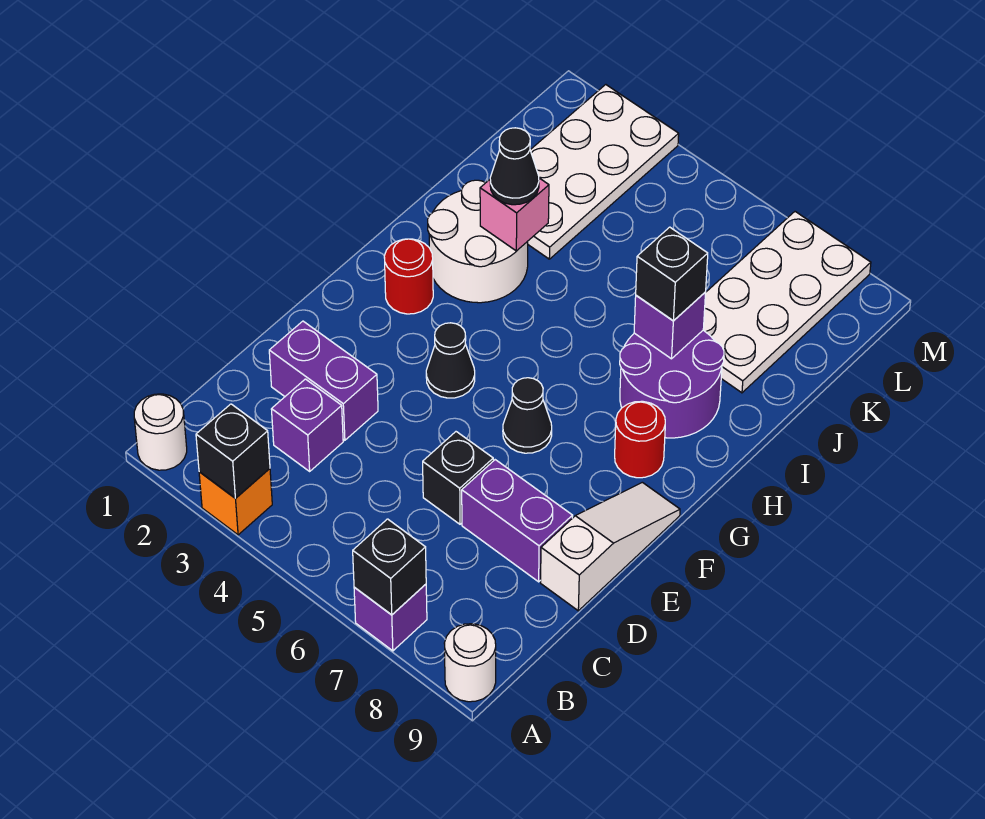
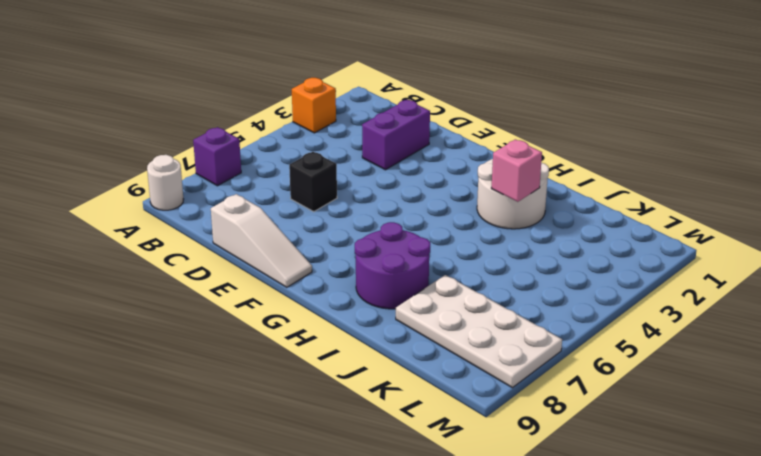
none -> white round brick A1 level 1
none -> purple brick C3 level 1
none -> purple brick D7:D8 level 1

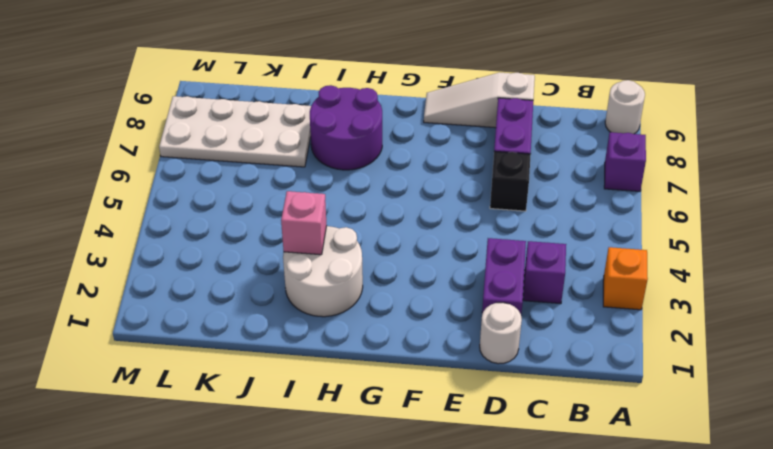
white round brick D1 level 1 -> white round brick A1 level 1
none -> black cone F4 level 1
none -> black cone F6 level 1
none -> red round brick G2 level 1

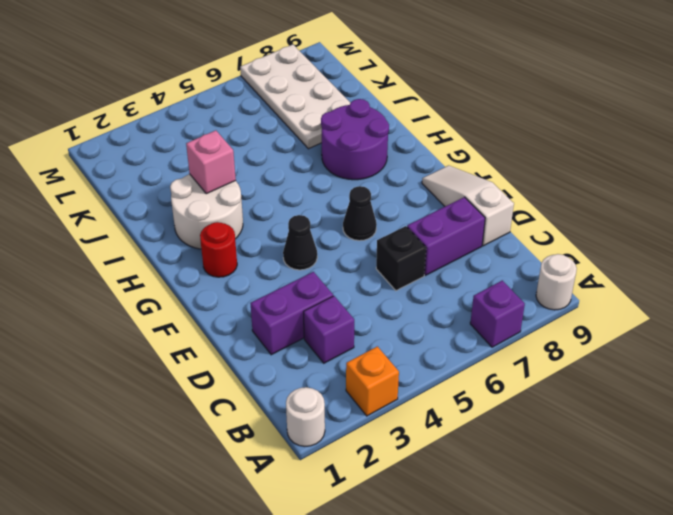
none -> red round brick G8 level 1
none -> white plate J2:M3 level 1
none -> black brick A3 level 2

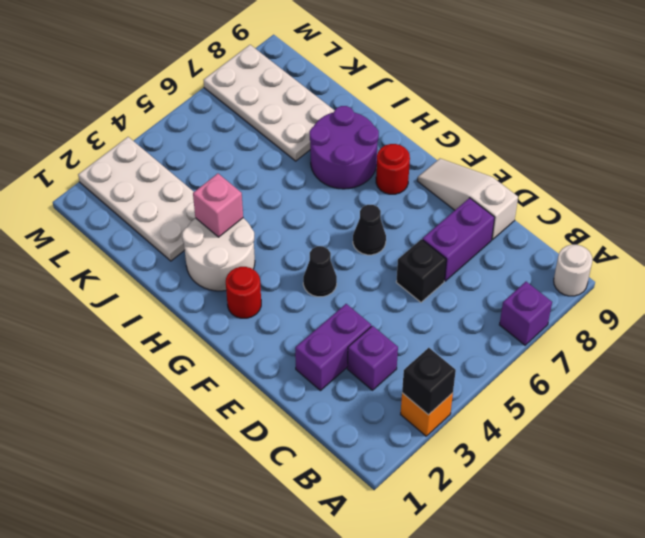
none -> white round brick A1 level 1
none -> black brick A7 level 2
none -> purple brick I7 level 2

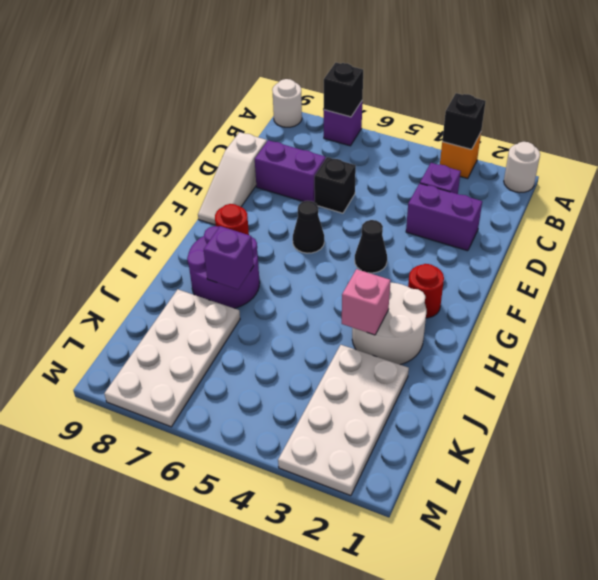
none -> black cone I3 level 3
none -> black brick I7 level 3

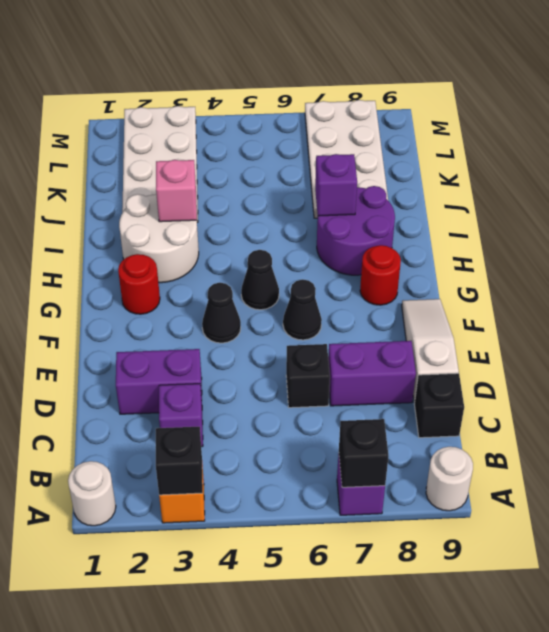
black brick C9 level 1 -> black brick I7 level 3
black cone G5 level 1 -> black cone I3 level 3

